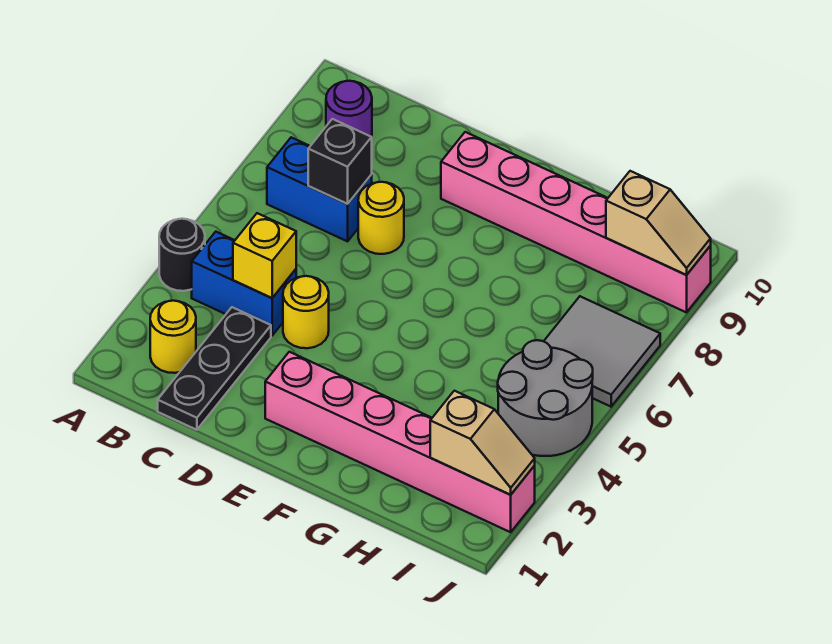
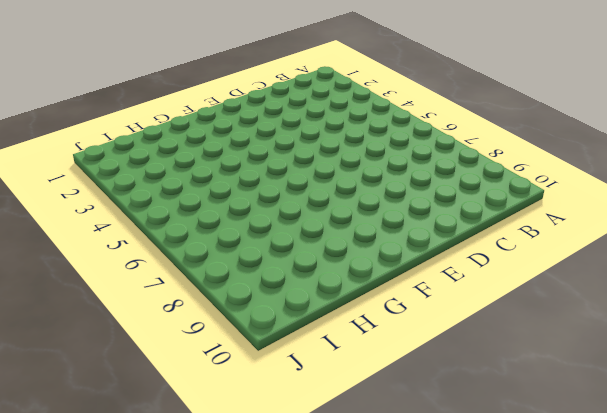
none -> black round brick A4 level 1
none -> yellow round brick B2 level 1
none -> blue brick B4:C4 level 1

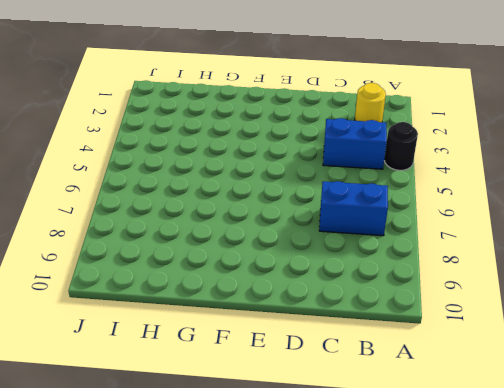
none -> purple round brick B9 level 1
none -> black plate C1:C3 level 1
none -> yellow round brick D4 level 1

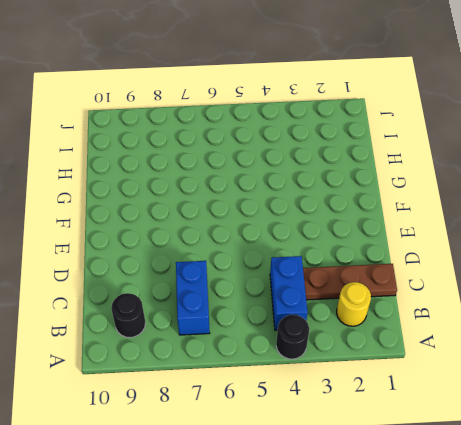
black round brick B9 level 1 -> purple round brick B9 level 1
brown plate C1:C3 level 1 -> black plate C1:C3 level 1
none -> yellow round brick D4 level 1
none -> yellow round brick D7 level 1
none -> pink brick E2:J2 level 1

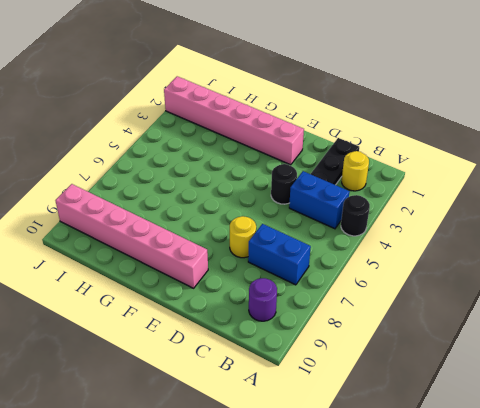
black round brick D4 level 1 -> yellow round brick D4 level 1
none -> grey round brick I4:J5 level 1
none -> grey tile I6:J7 level 1
none -> yellow brick C4 level 2

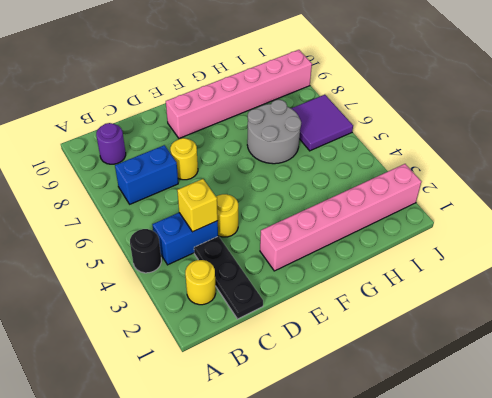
grey round brick G6:H7 level 1 -> grey round brick I4:J5 level 1
purple tile I6:J7 level 1 -> grey tile I6:J7 level 1
none -> black brick C7 level 2
none -> tan slope I2:J2 level 2 top I
none -> tan slope I9:J9 level 2 top I

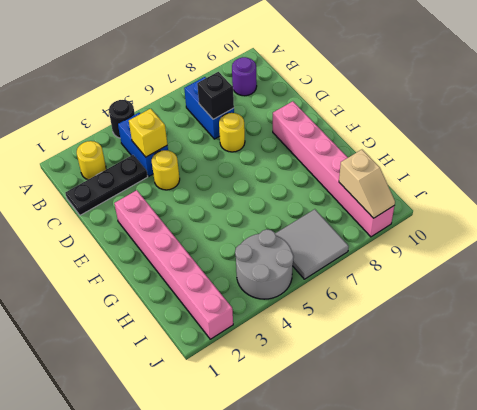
none -> tan slope I2:J2 level 2 top I

